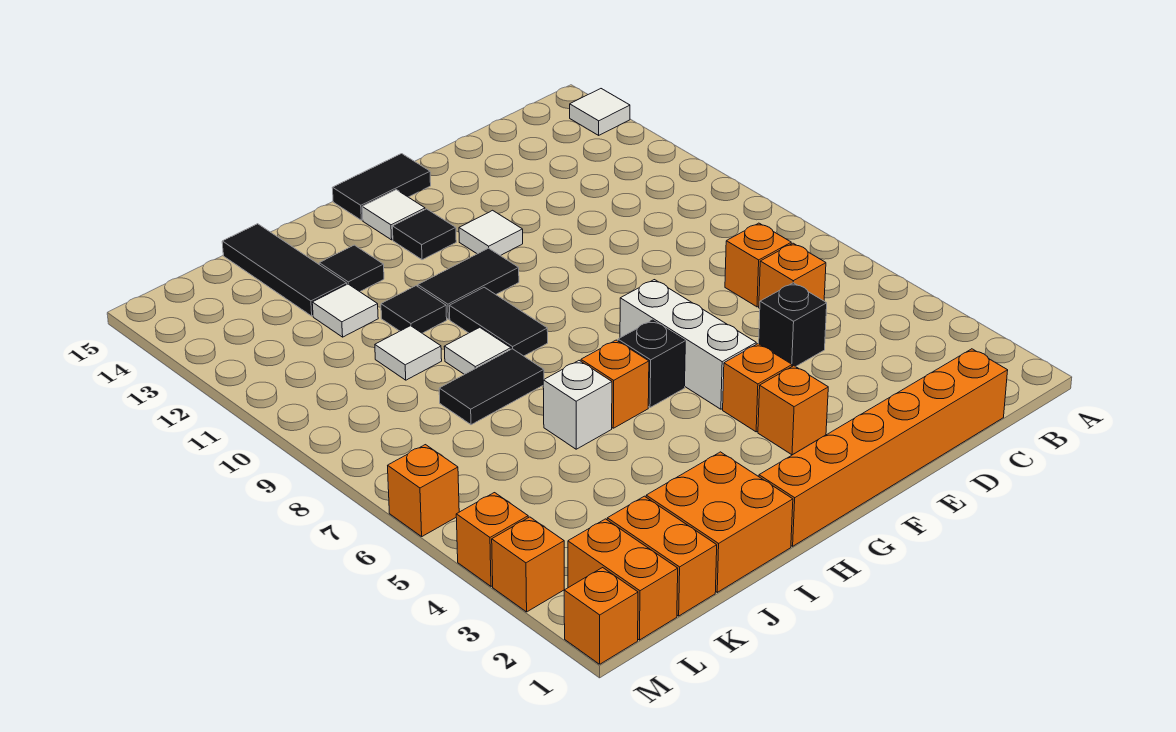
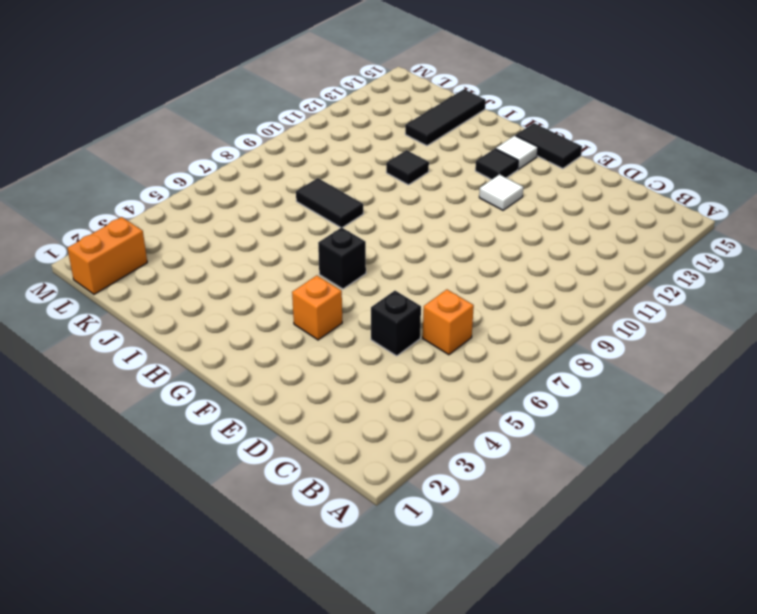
none -> white tile A14 level 1
none -> orange brick C1:H1 level 1
none -> orange brick C7 level 1
none -> orange brick F3 level 1

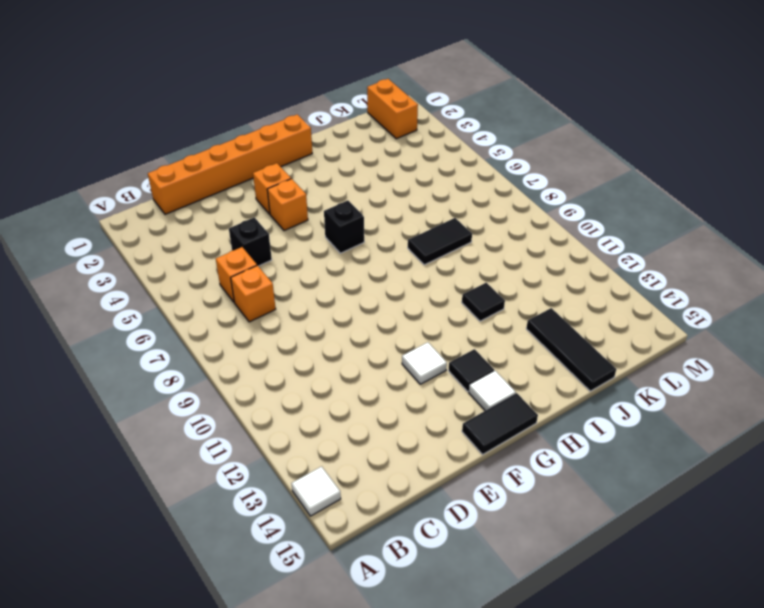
none -> white brick F5:F7 level 1
none -> black tile G11:H11 level 1
none -> orange brick H6 level 1
none -> black tile H9:H10 level 1

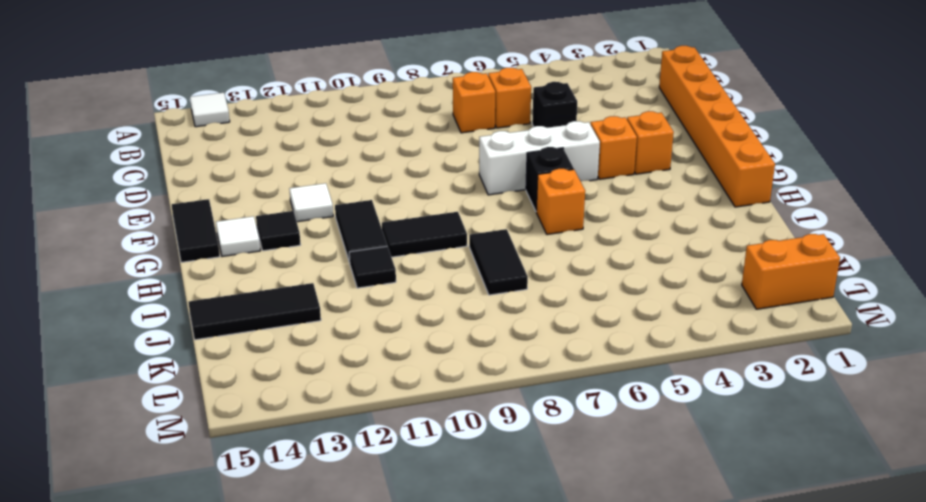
none -> orange brick I1:J2 level 1
none -> white brick I6 level 1
none -> white tile I9 level 1
none -> black tile I13 level 1

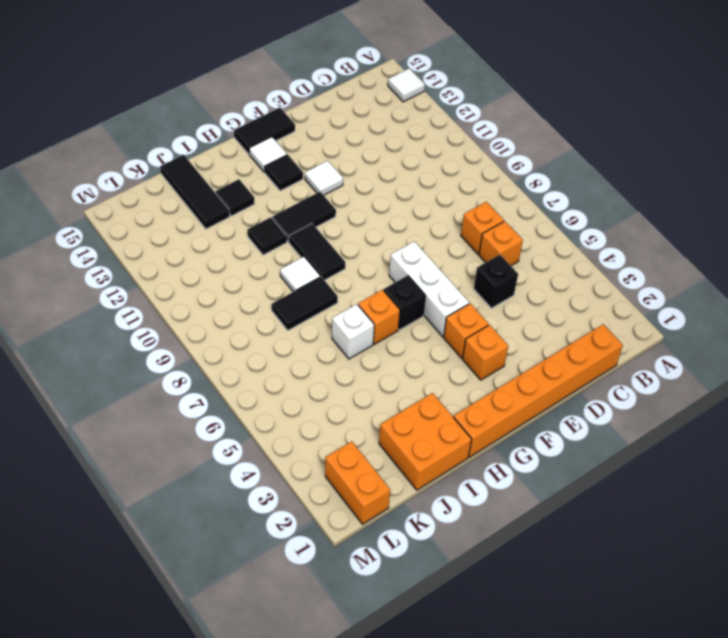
none -> white tile J10 level 1
none -> white tile J12 level 1
none -> orange brick K1:K2 level 1
none -> orange brick M1 level 1

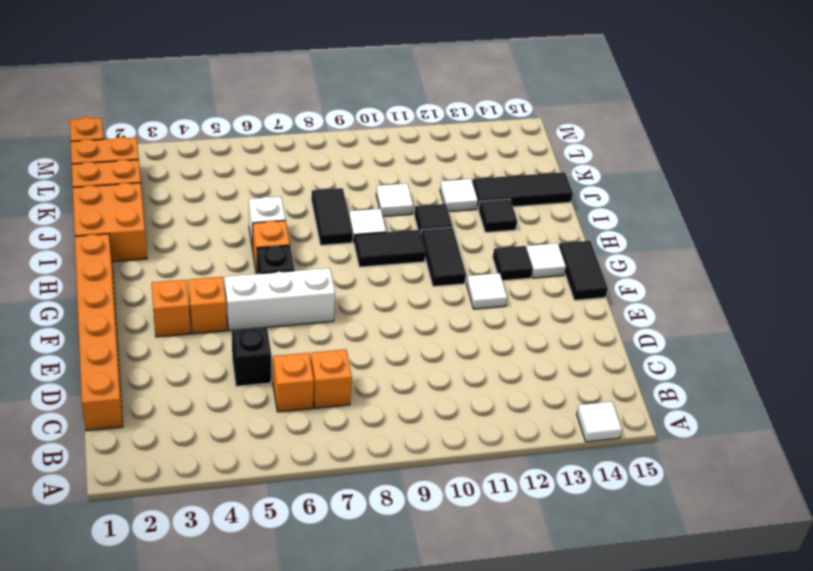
none -> orange brick M3 level 1
none -> orange brick M4 level 1
none -> orange brick M6 level 1

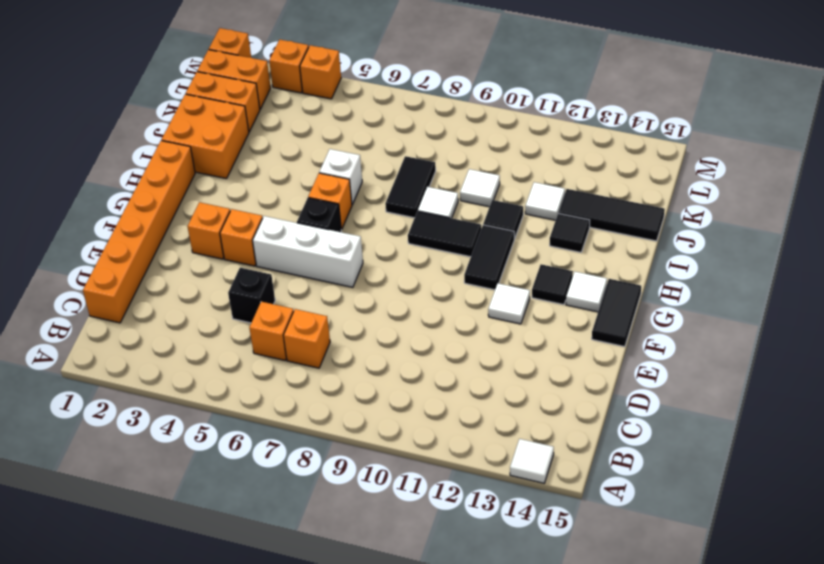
none -> orange brick M6 level 1

